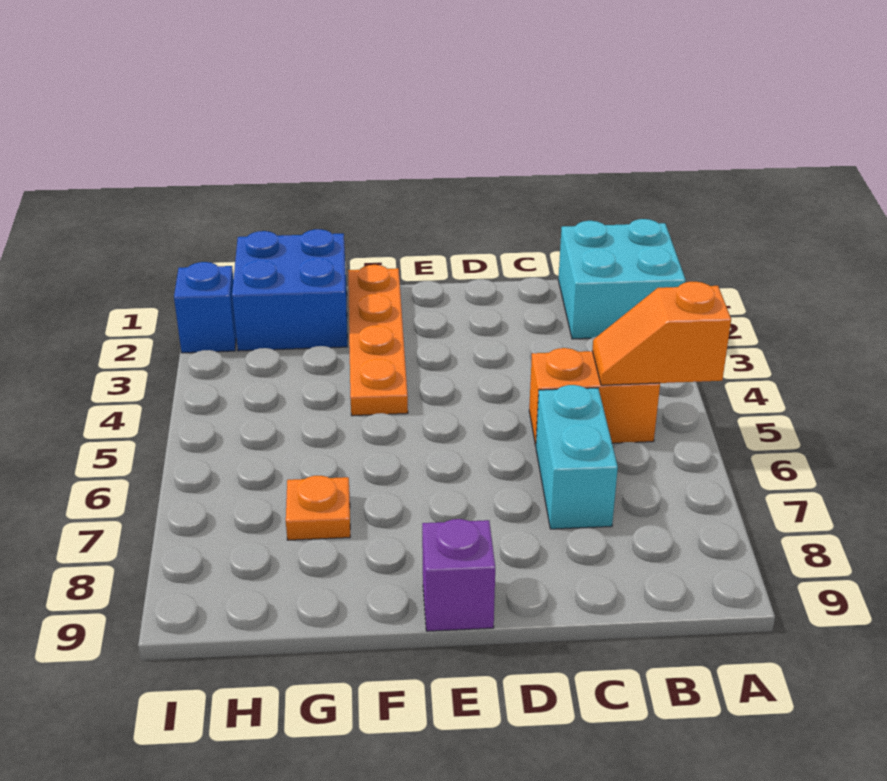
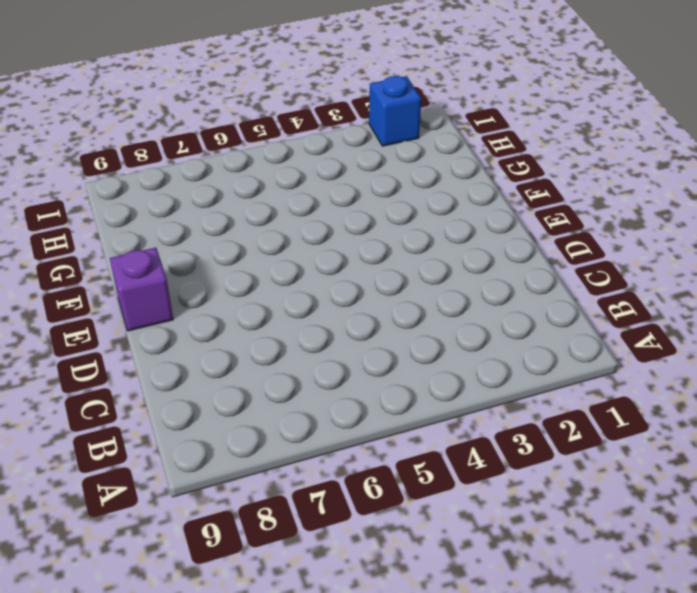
none -> cyan brick A1:B2 level 1
none -> orange brick B5:C5 level 1

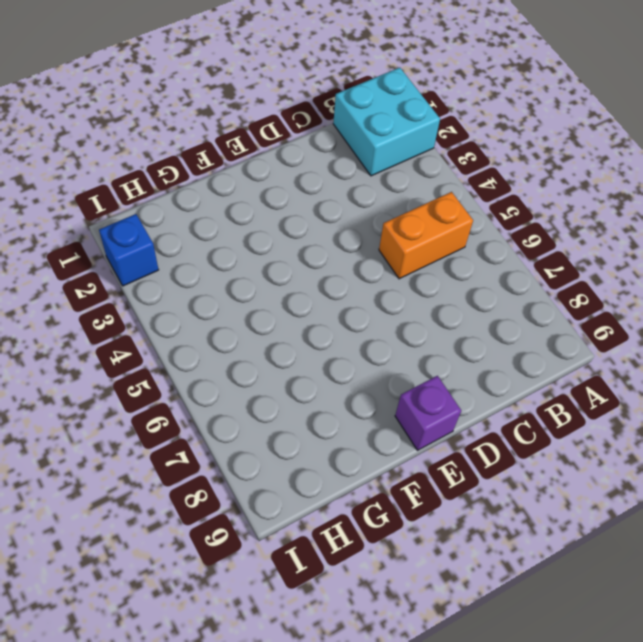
none -> cyan brick C6:C7 level 1
none -> orange plate F1:F4 level 1

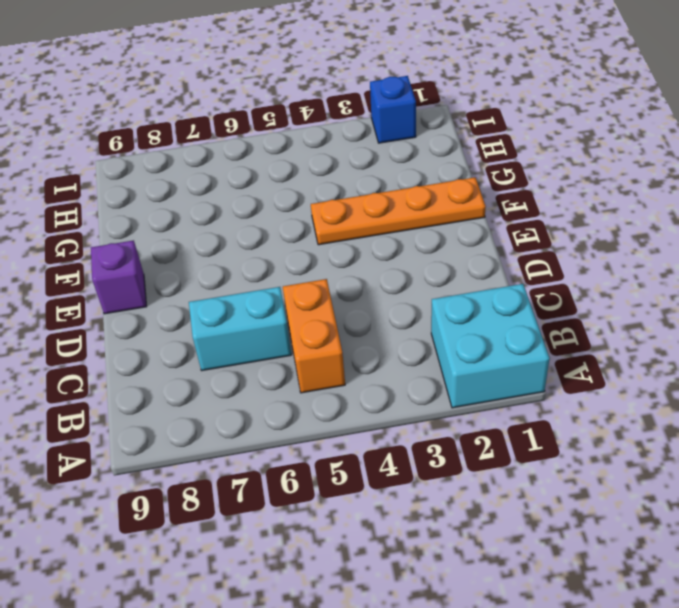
none -> blue brick G1:H2 level 1
none -> orange plate G7 level 1

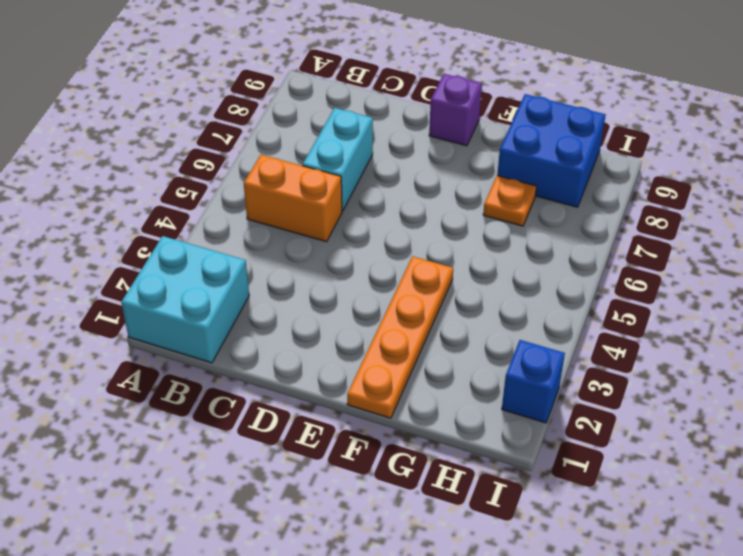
blue brick G8:H9 level 1 -> blue brick G1:H2 level 1
none -> orange slope A5:B5 level 2 top A

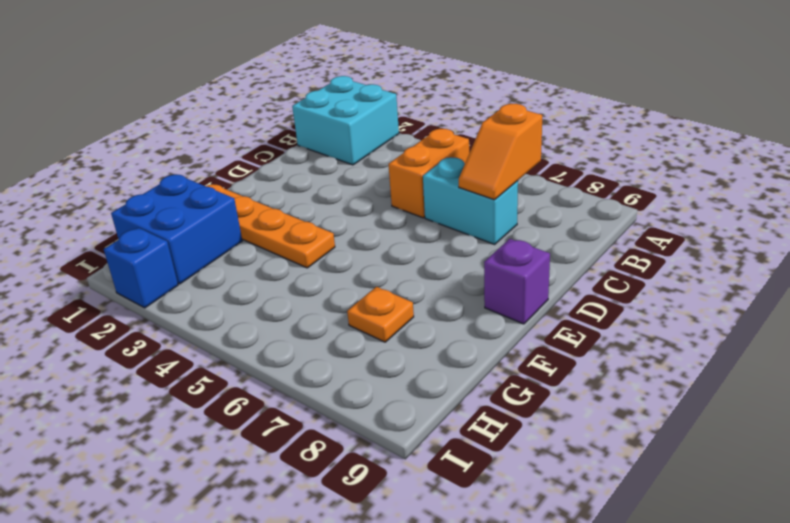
orange slope B7:C7 level 2 top B -> orange slope A5:B5 level 2 top A

